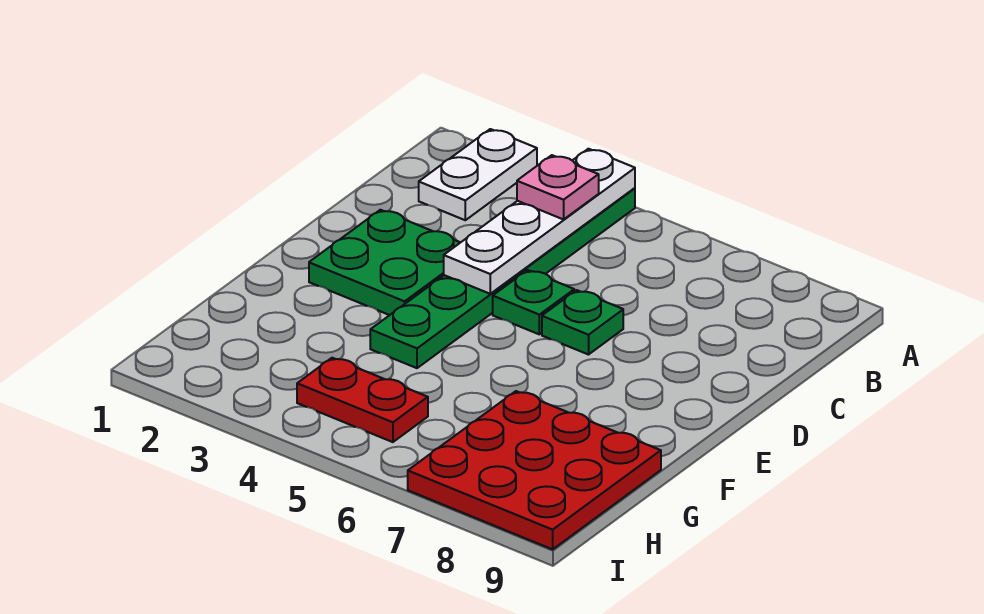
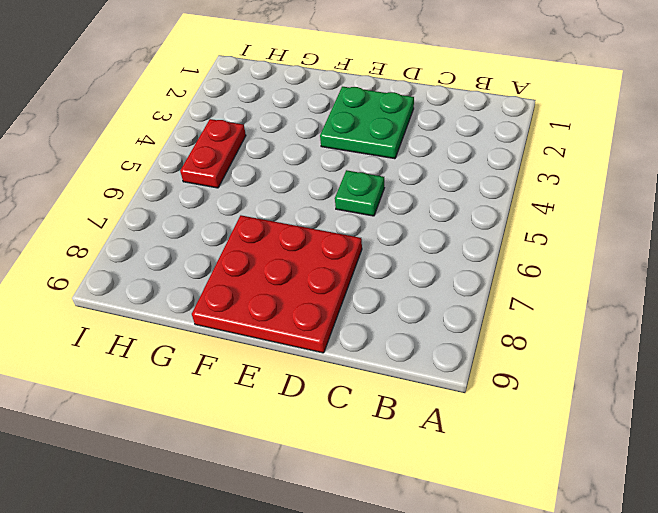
red plate D7:F9 level 1 -> red plate G7:I9 level 1
none -> white plate A2:B2 level 1
none -> green plate A4:F4 level 1

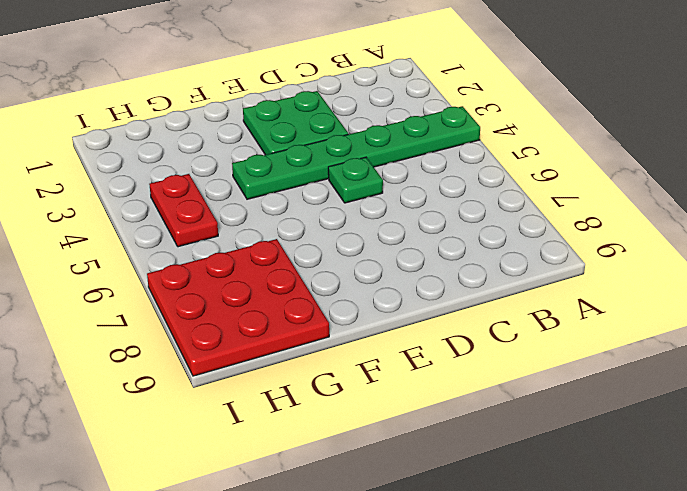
none -> white plate A2:B2 level 1
none -> green plate D6 level 1

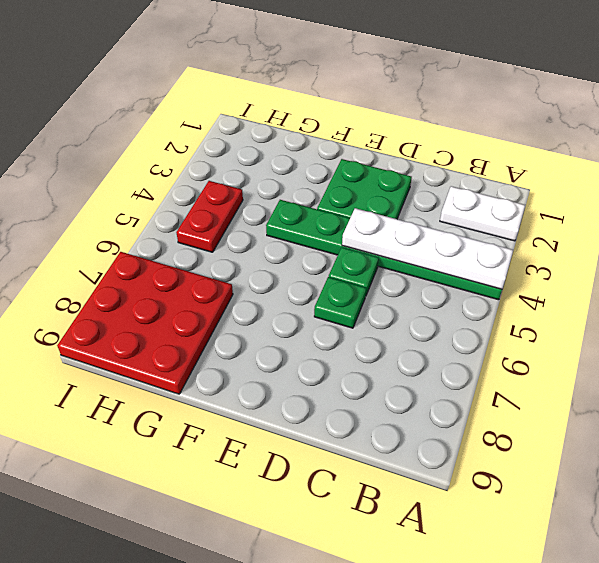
none -> pink plate B4 level 3

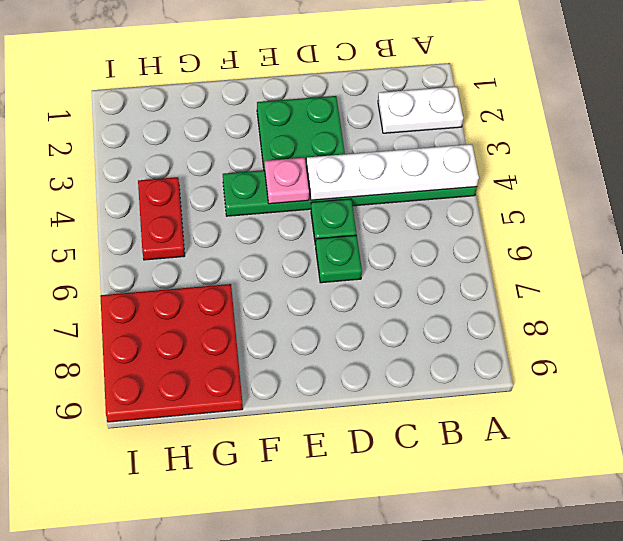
pink plate E4 level 2 -> pink plate B4 level 3

